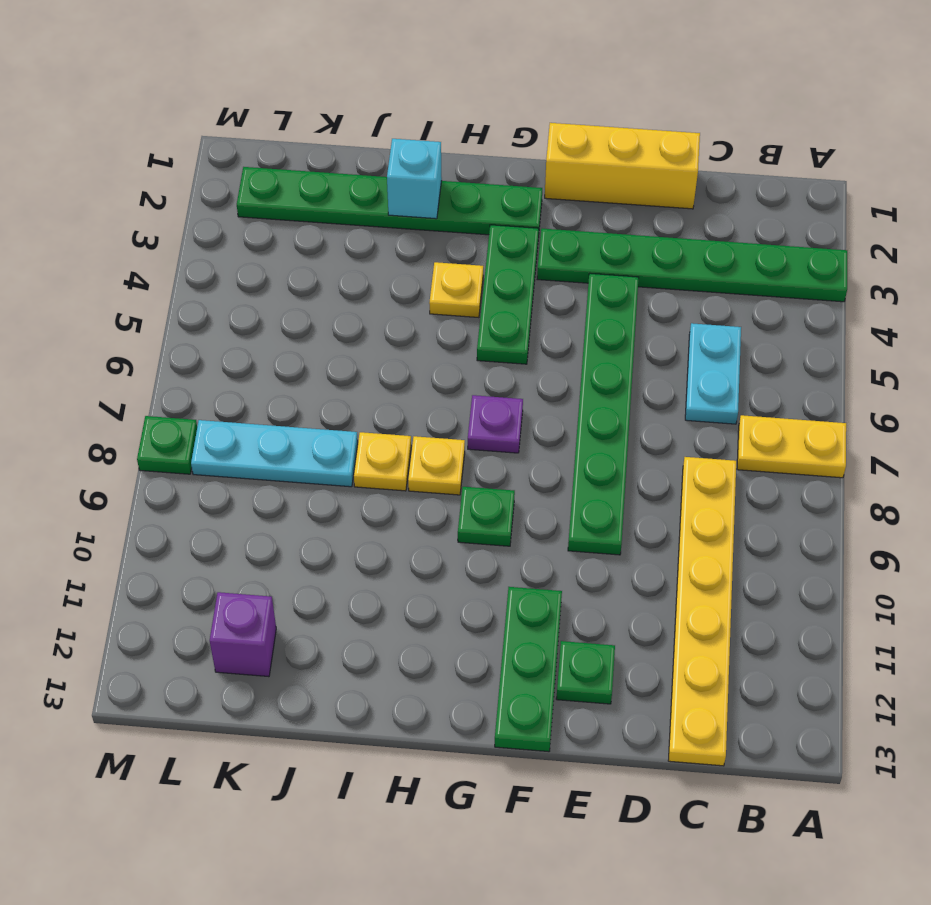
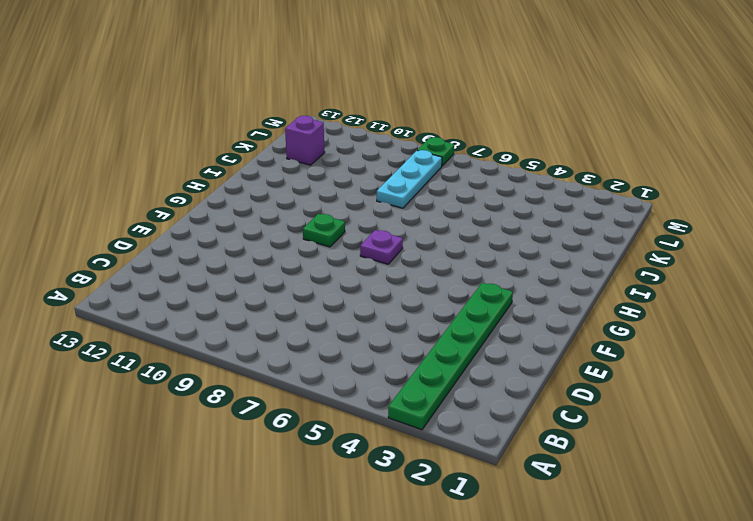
none -> yellow plate A7:B7 level 1
none -> cyan plate C5:C6 level 1
none -> yellow plate C8:C13 level 1

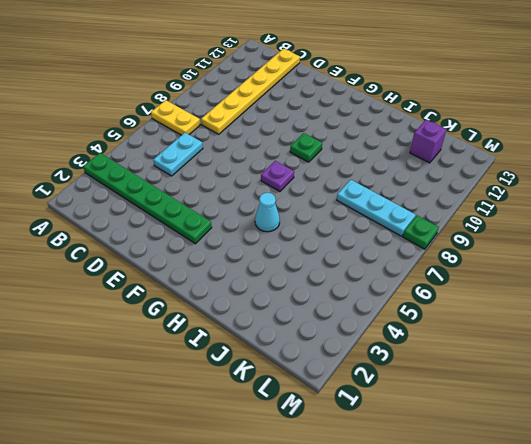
cyan cone H5 level 1 -> none
none -> yellow brick D1:F1 level 1
none -> green plate E4:E9 level 1
none -> green plate E12 level 1

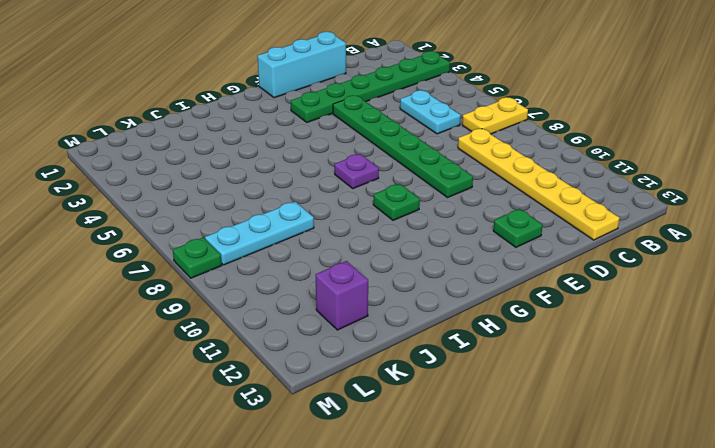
cyan brick D1:F1 level 1 -> yellow brick D1:F1 level 1
none -> green plate F11:F13 level 1
none -> green plate G2:L2 level 1
none -> green plate G3:G5 level 1

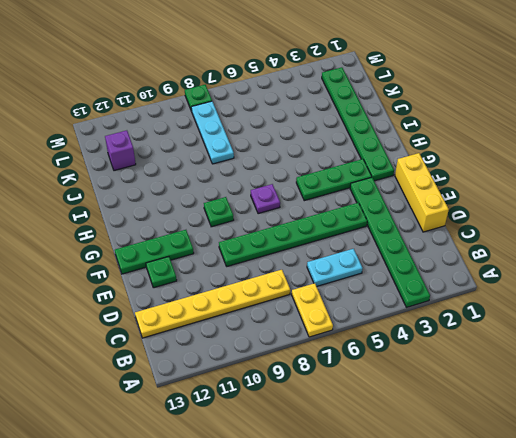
none -> yellow plate H4 level 1
none -> yellow plate H8 level 1
none -> yellow plate I8 level 1

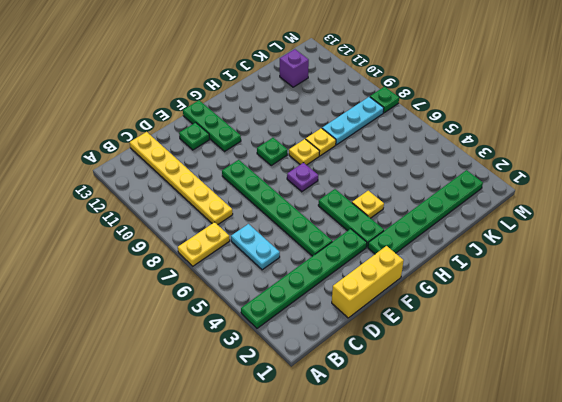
none -> cyan brick I2 level 2

